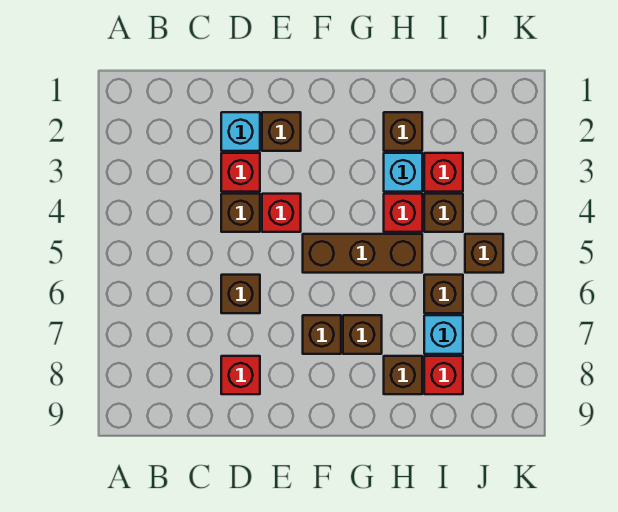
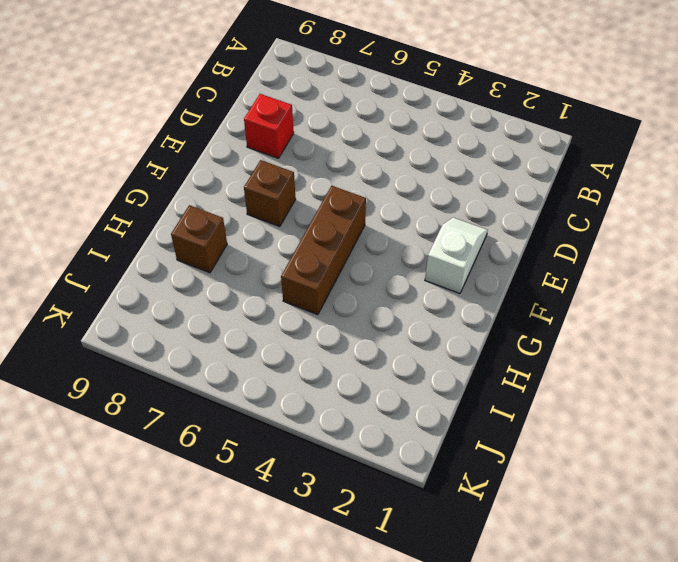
white slope E2:F2 level 1 top F -> brown brick E2 level 1
none -> cyan brick D2 level 1
none -> red brick D3 level 1
none -> brown brick D4 level 1

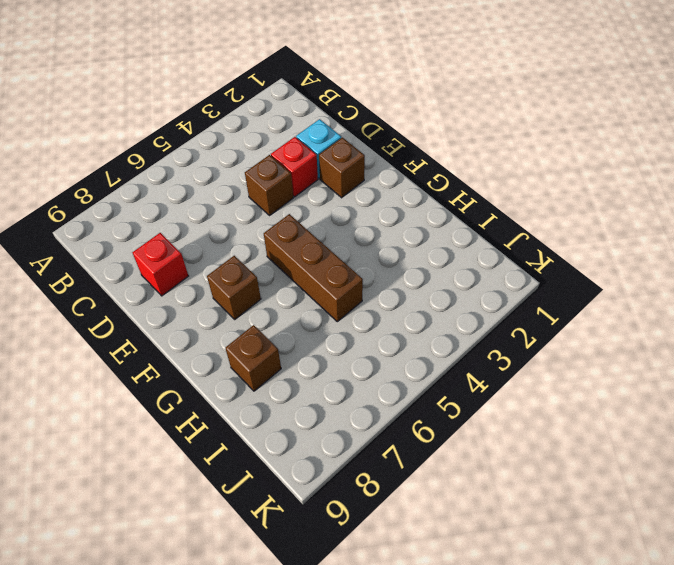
none -> brown brick D6 level 1
none -> red brick E4 level 1
none -> brown brick G7 level 1

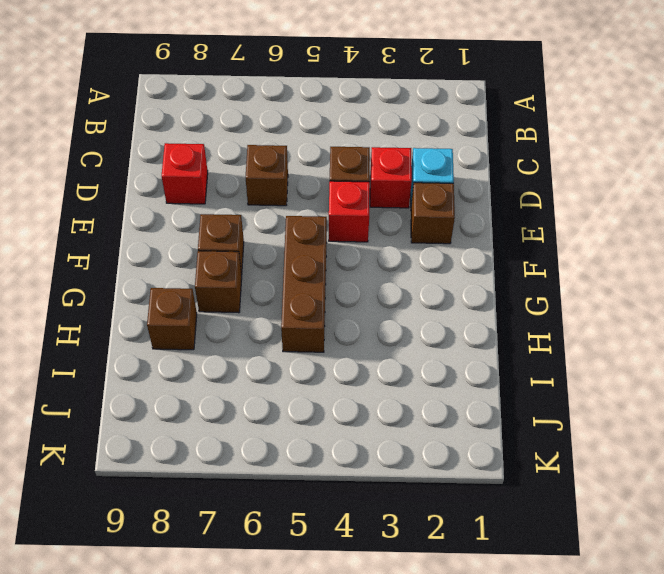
none -> brown brick H2 level 1
none -> cyan brick H3 level 1
none -> red brick H4 level 1

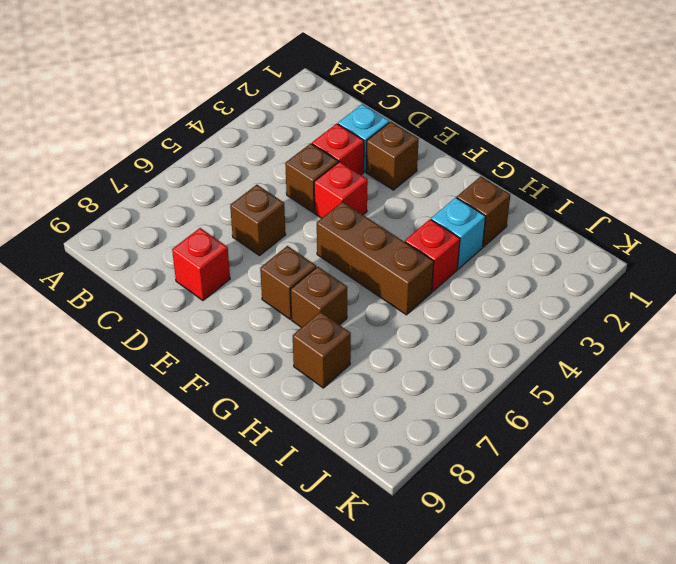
none -> red brick I3 level 1
none -> brown brick I4 level 1
none -> brown brick I6 level 1

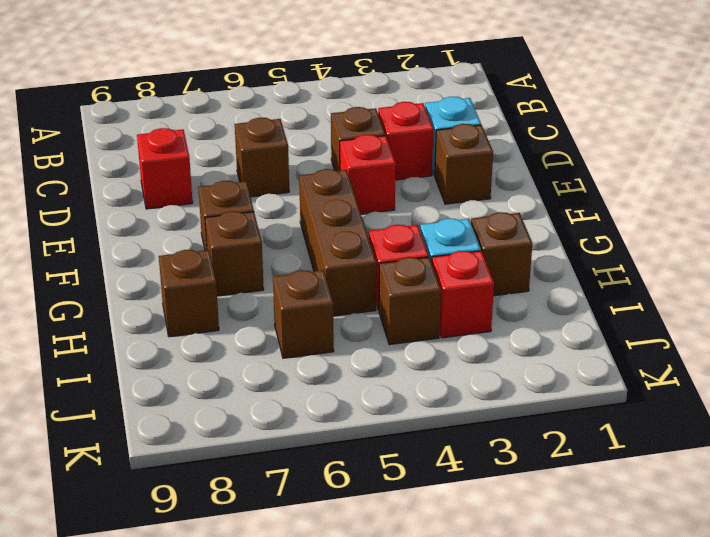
none -> cyan brick I7 level 1
none -> red brick I8 level 1
none -> brown brick J5 level 1

